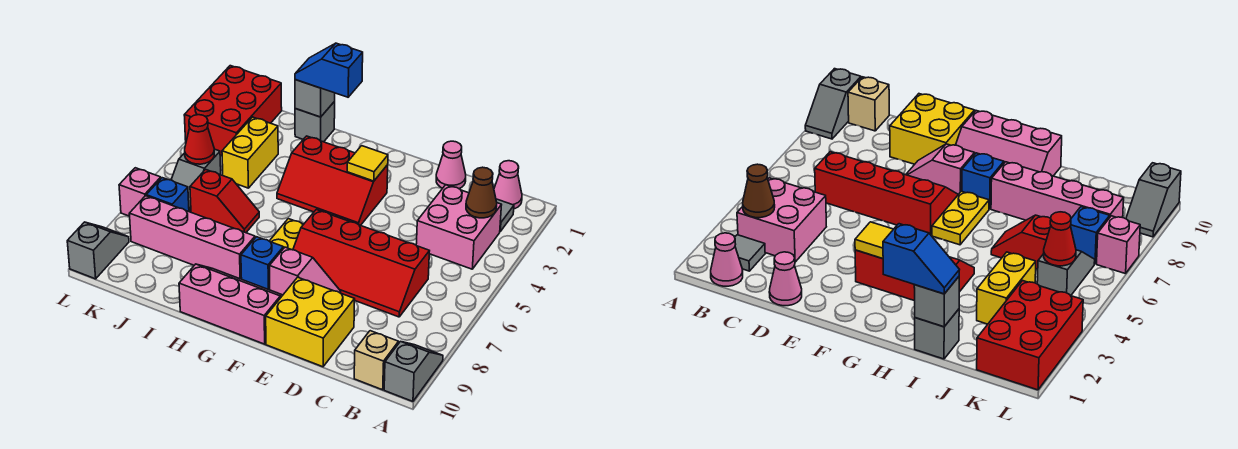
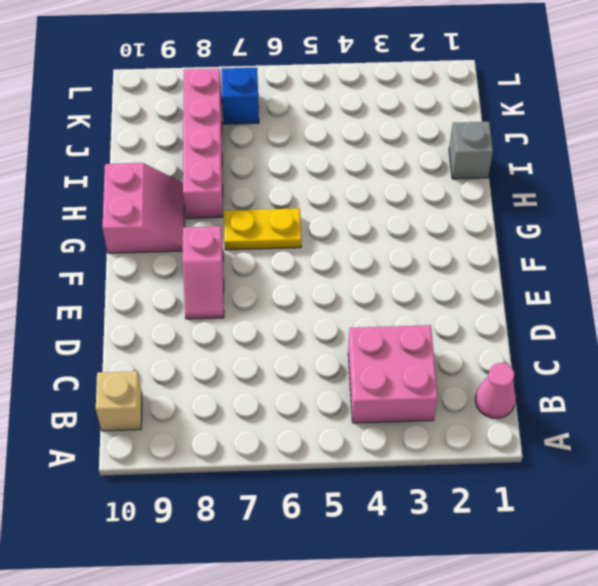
pink slope G9:H10 level 1 top 10 -> pink slope F9:H10 level 1 top 10
none -> grey slope A9:A10 level 1 top 10
none -> grey tile B2 level 1
none -> red slope C6:F7 level 1 top 6

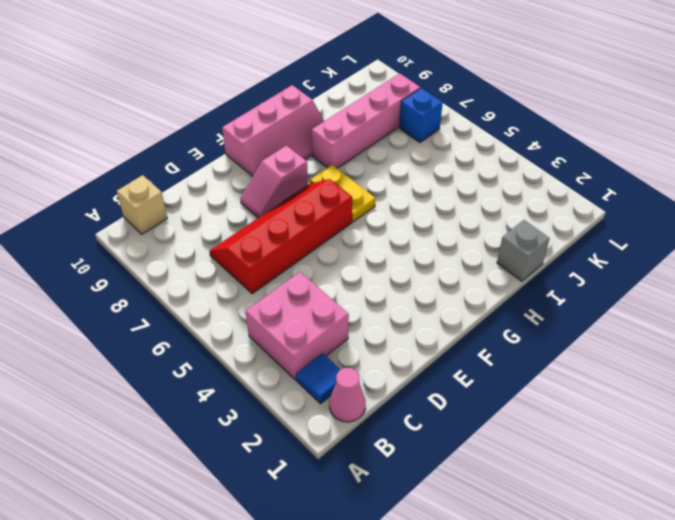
blue tile B2 level 1 -> grey tile B2 level 1
none -> grey slope A9:A10 level 1 top 10
none -> pink cone D1 level 1
none -> yellow brick D9:E10 level 1

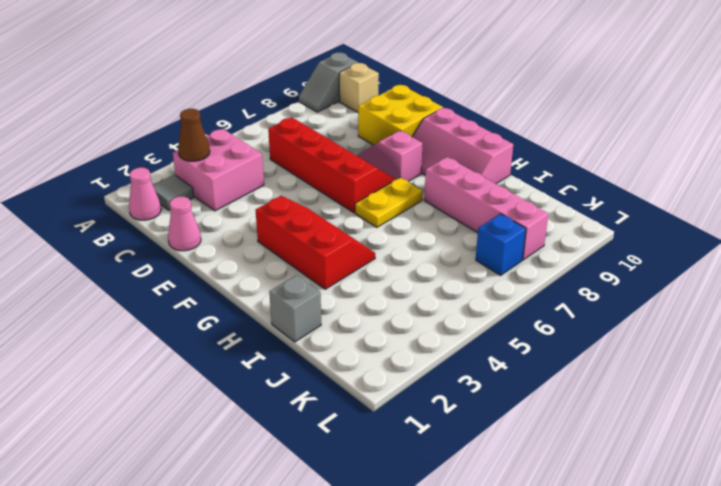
none -> blue brick G8 level 1
none -> red slope I6:J6 level 1 top J
none -> yellow brick J3:J4 level 1

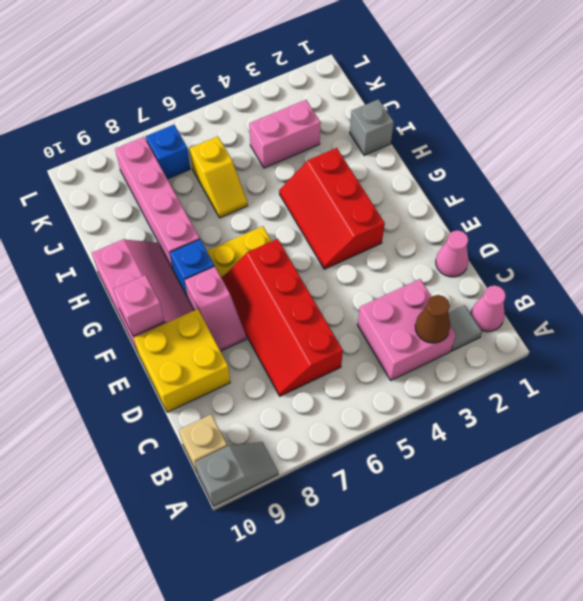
pink brick F10 level 2 -> pink brick L7 level 1
yellow slope I6:J6 level 1 top J -> red slope I6:J6 level 1 top J
pink brick J3:J4 level 1 -> yellow brick J3:J4 level 1
none -> red brick K1:L3 level 1
none -> grey slope K5:K6 level 1 top 5
none -> grey slope L9:L10 level 1 top 10

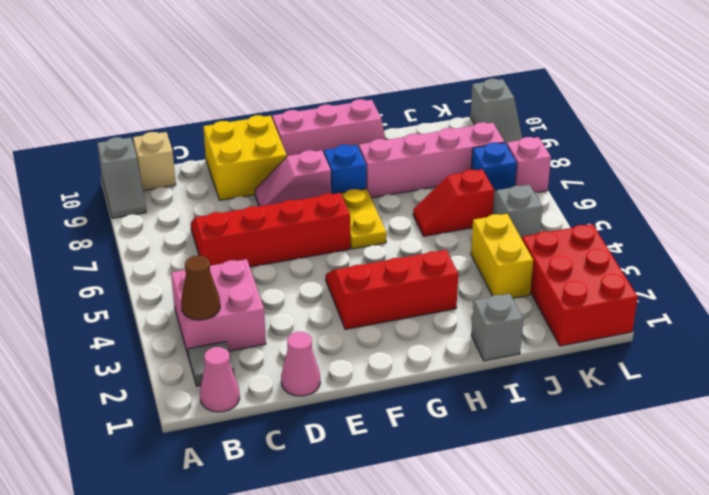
none -> yellow tile F3 level 2
none -> grey brick I1 level 2
none -> red cone K5 level 2

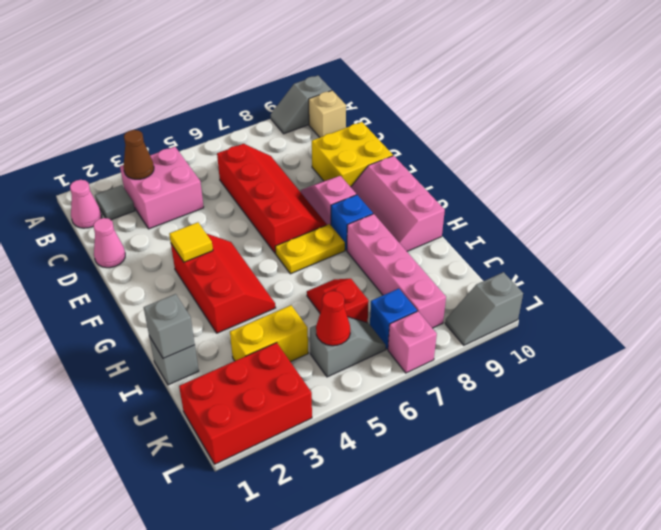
none -> blue slope H1:I1 level 3 top H

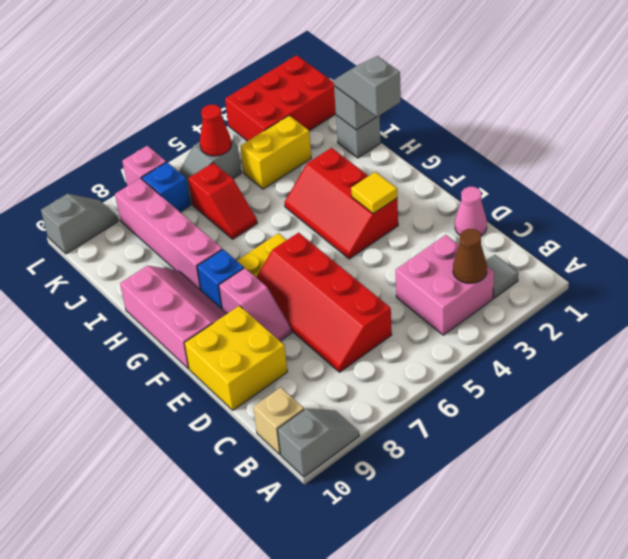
grey slope H1:I1 level 3 top H -> blue slope H1:I1 level 3 top H
none -> pink cone B1 level 1

